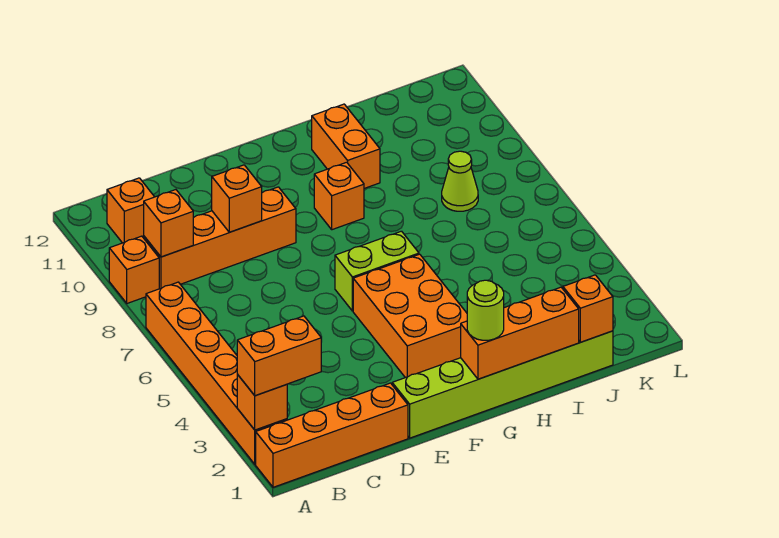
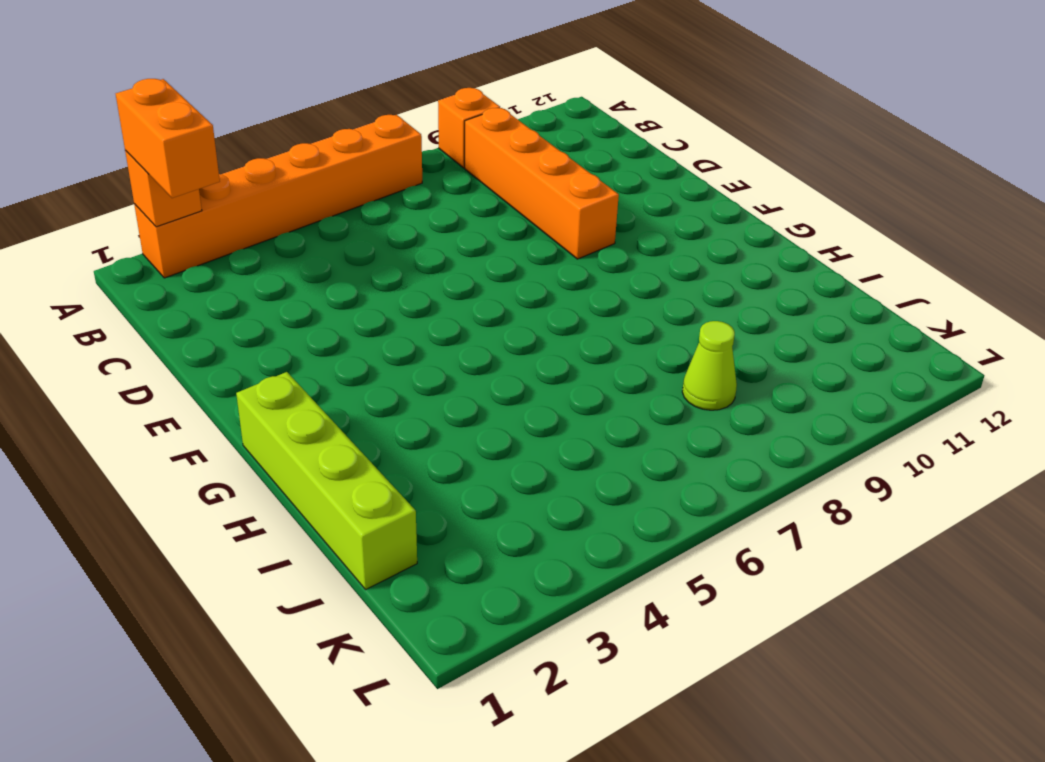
lime brick G1:J1 level 1 -> lime brick E1:J1 level 1
none -> orange brick A1:D1 level 1
none -> orange brick B11 level 1
none -> orange brick F3:G5 level 1

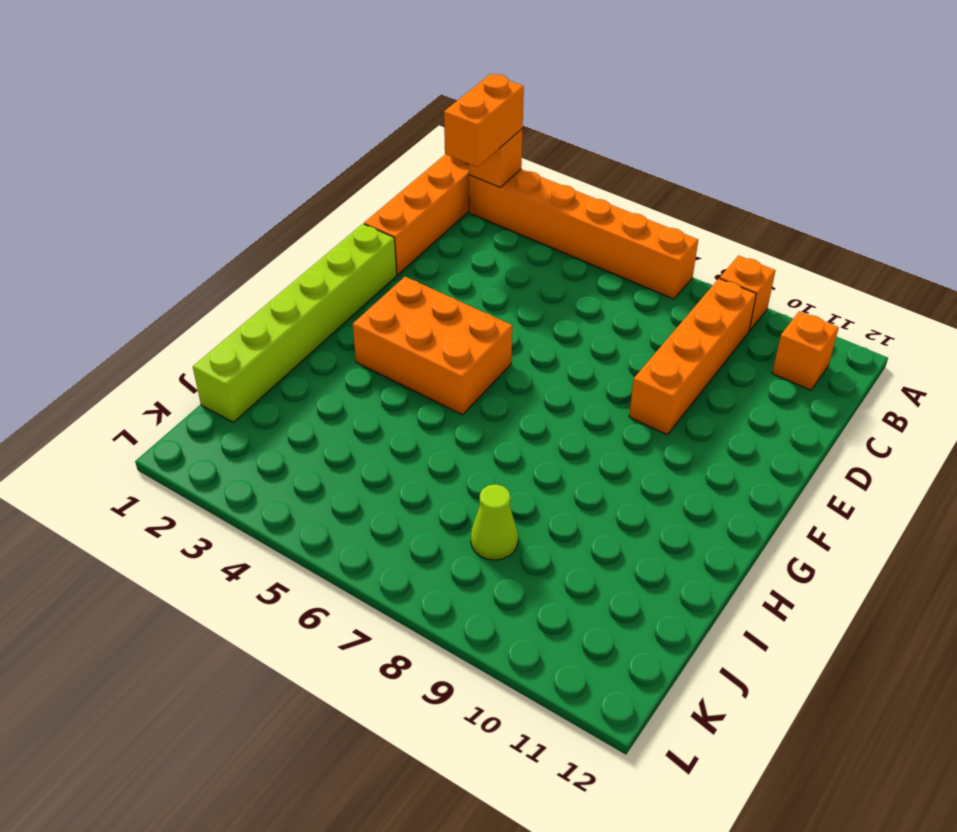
none -> lime brick F6:G6 level 1
none -> orange brick G9 level 1
none -> orange brick H10:H11 level 1

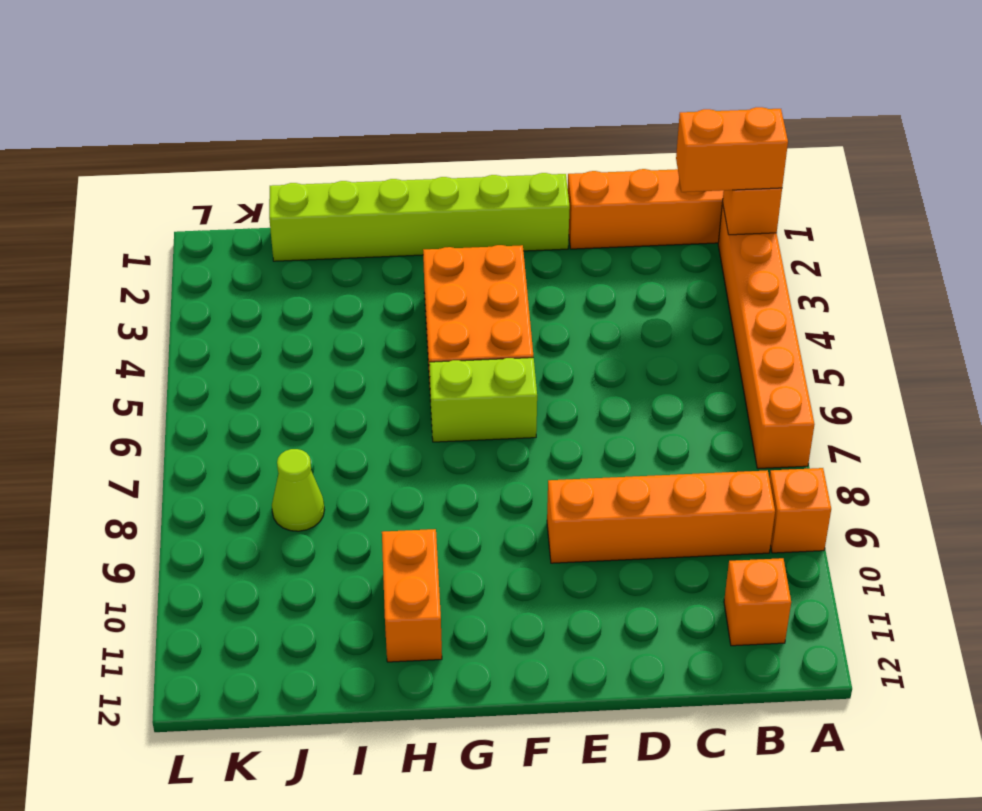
none -> orange brick G9 level 1
none -> orange brick B9 level 2
none -> orange brick D9 level 2

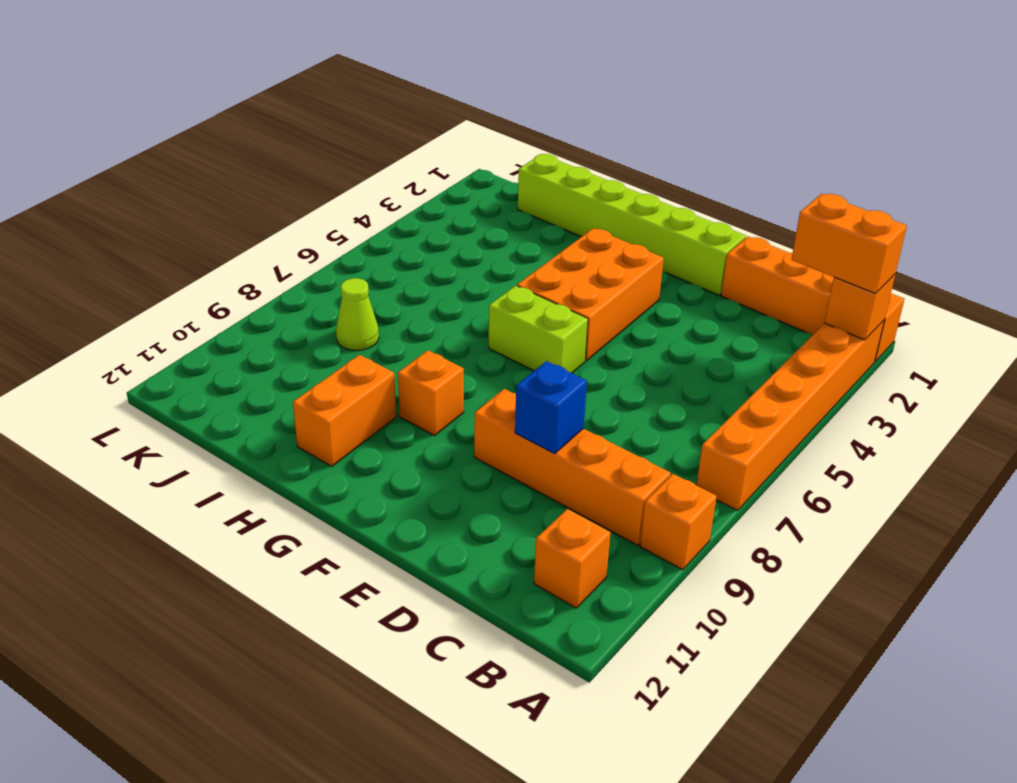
blue brick D9 level 2 -> orange brick D9 level 2
none -> orange brick B9 level 2
none -> orange brick G1:I1 level 2
none -> orange brick J1 level 2

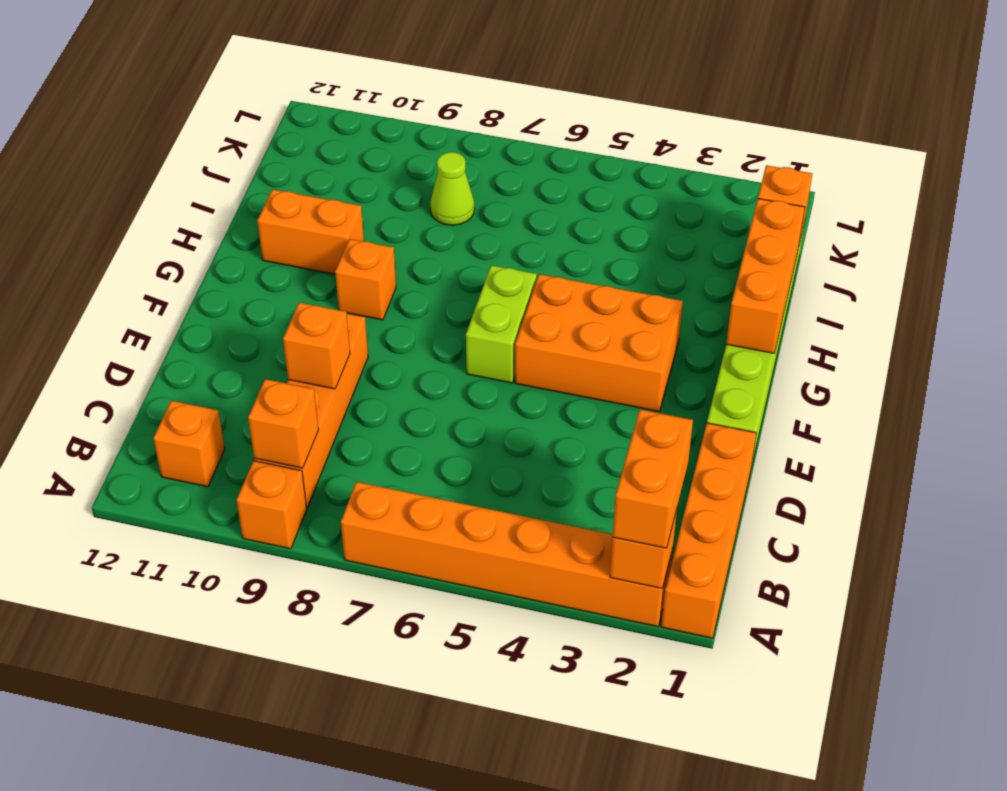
none -> lime round brick G1 level 3

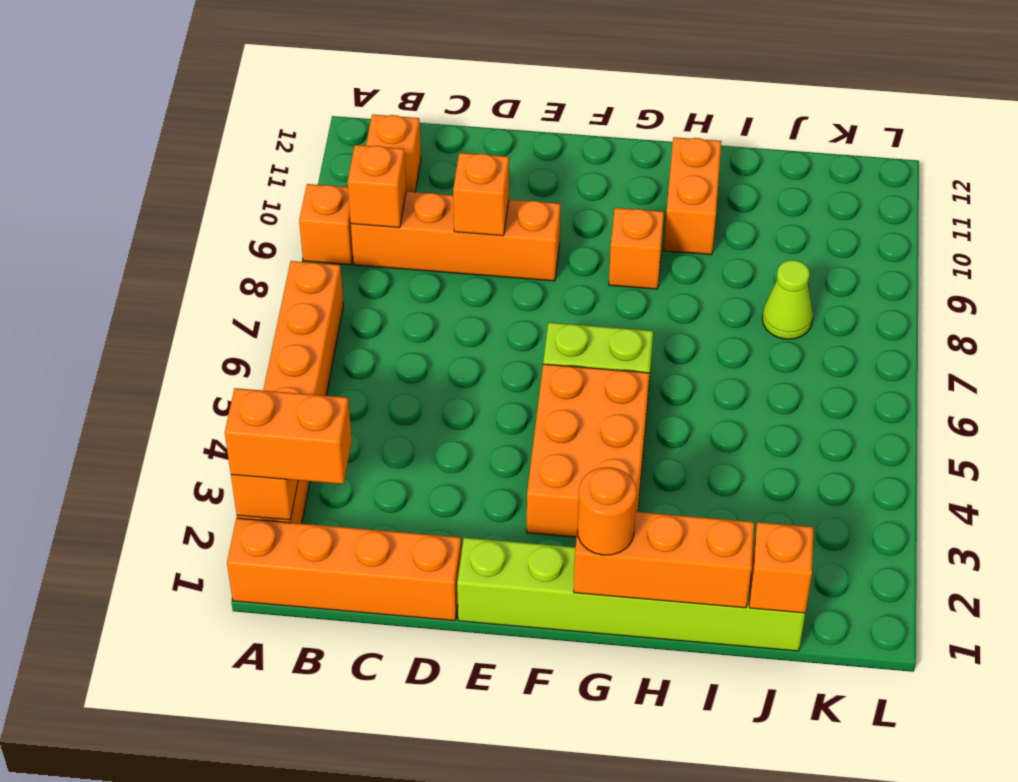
orange round brick G1 level 3 -> lime round brick G1 level 3

